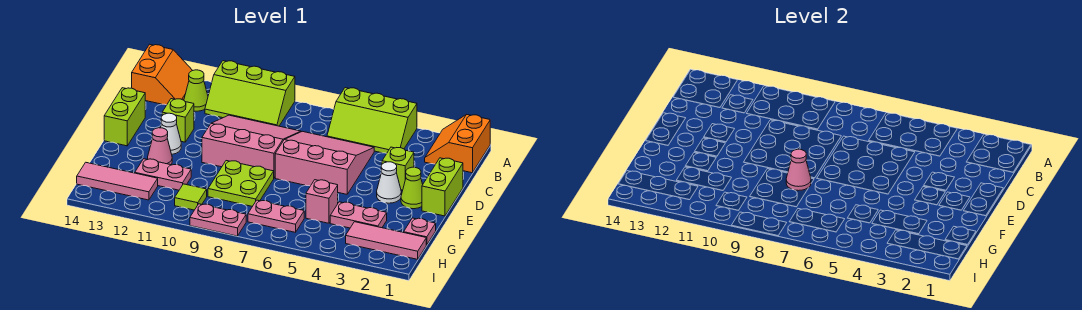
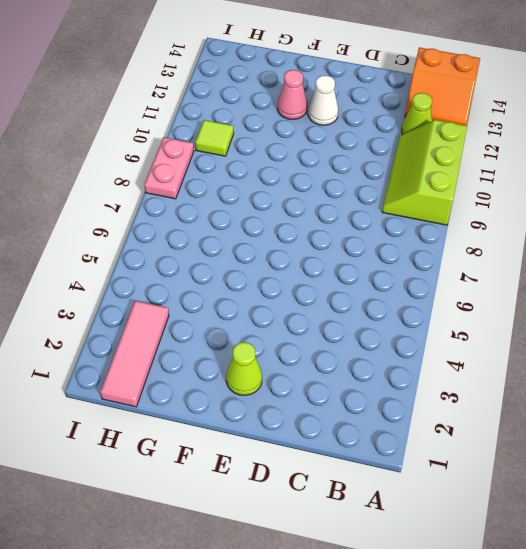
none -> orange slope A1:B2 level 1 top 1
none -> lime slope A4:B6 level 1 top A
none -> pink slope C5:E7 level 1 top E

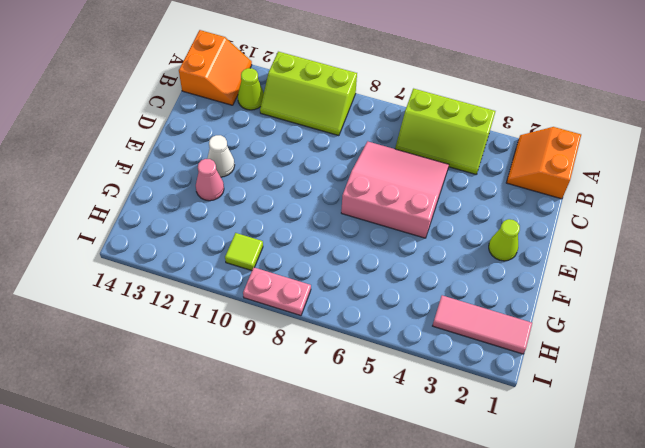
none -> pink slope C8:E10 level 1 top E
none -> lime brick D1:E1 level 1
none -> lime brick D3 level 1

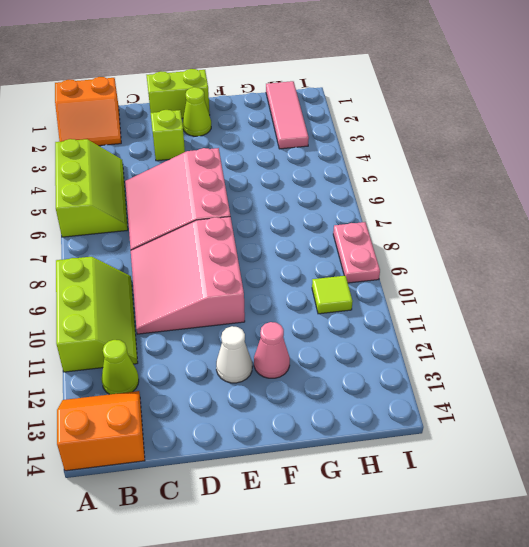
none -> lime brick D12 level 1
none -> lime brick D14:E14 level 1
none -> white cone E3 level 1

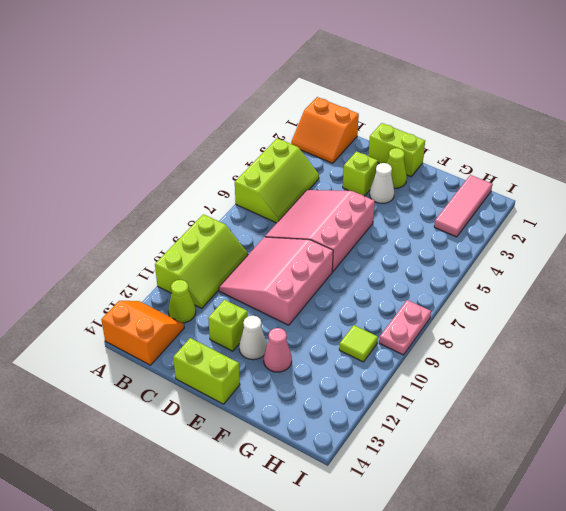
none -> lime plate F8:G9 level 1
none -> pink plate G1 level 1
none -> pink plate G3:G4 level 1

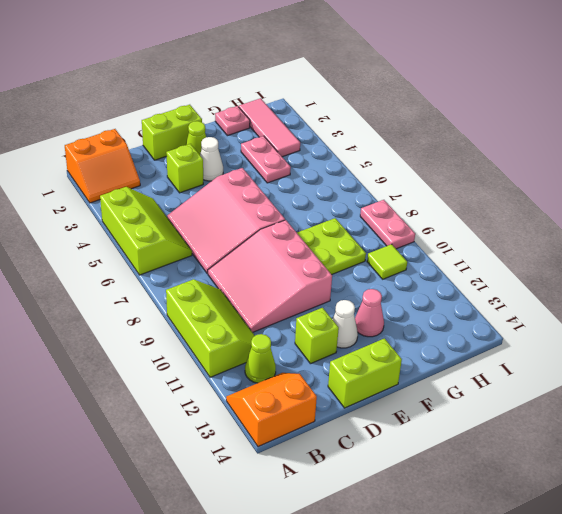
none -> pink brick G5 level 1
none -> pink plate G11:G12 level 1
none -> pink plate H6:H7 level 1

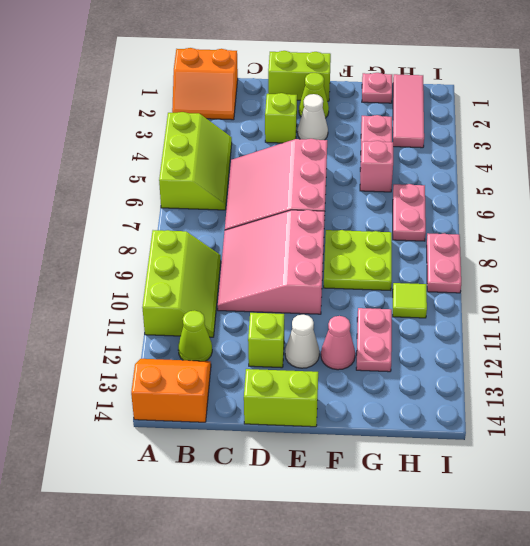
none -> pink tile H12:H14 level 1
none -> pink cone F8 level 2

